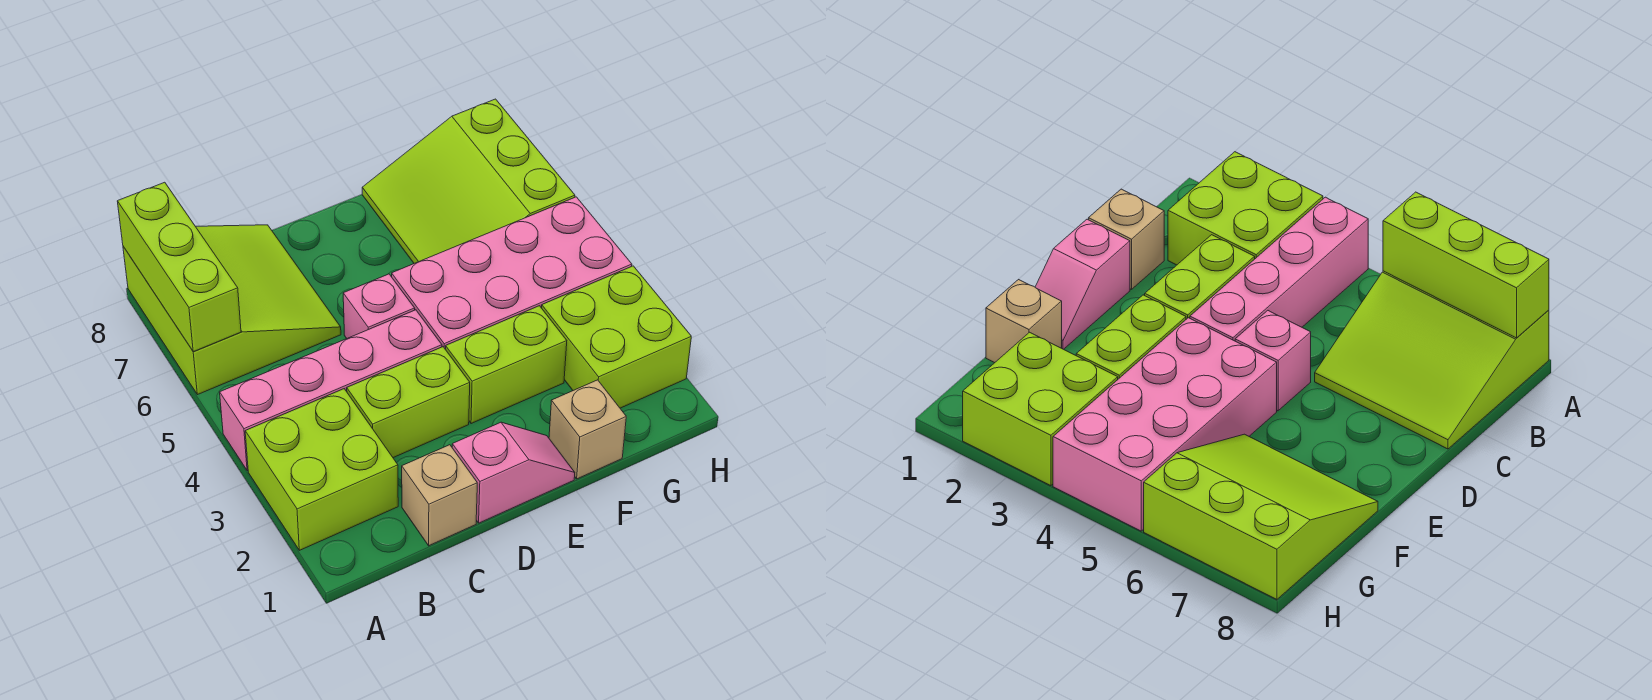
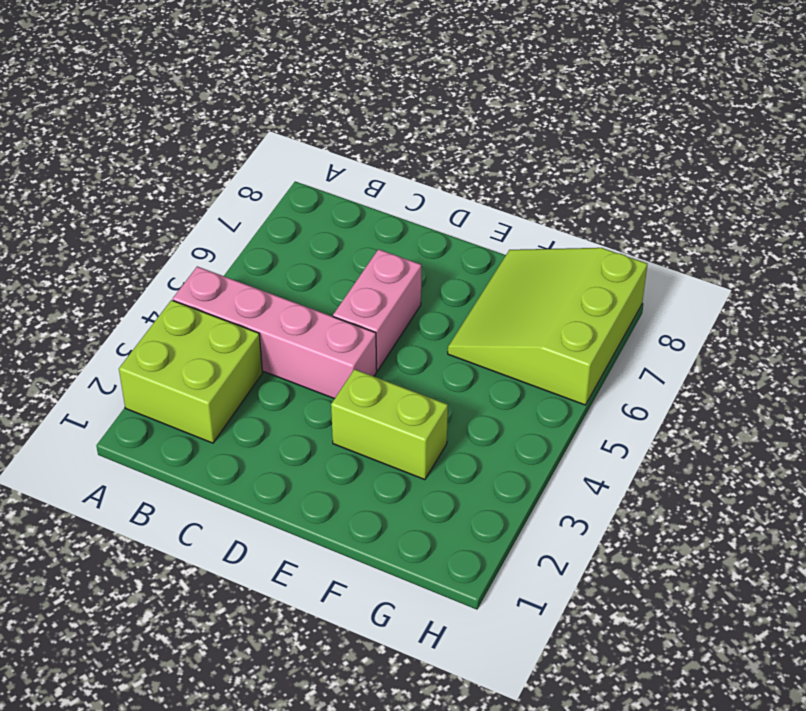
pink brick D5:D6 level 1 -> pink brick D5 level 1
none -> lime slope A6:C8 level 1 top A
none -> tan brick C1 level 1
none -> lime brick C3:D3 level 1

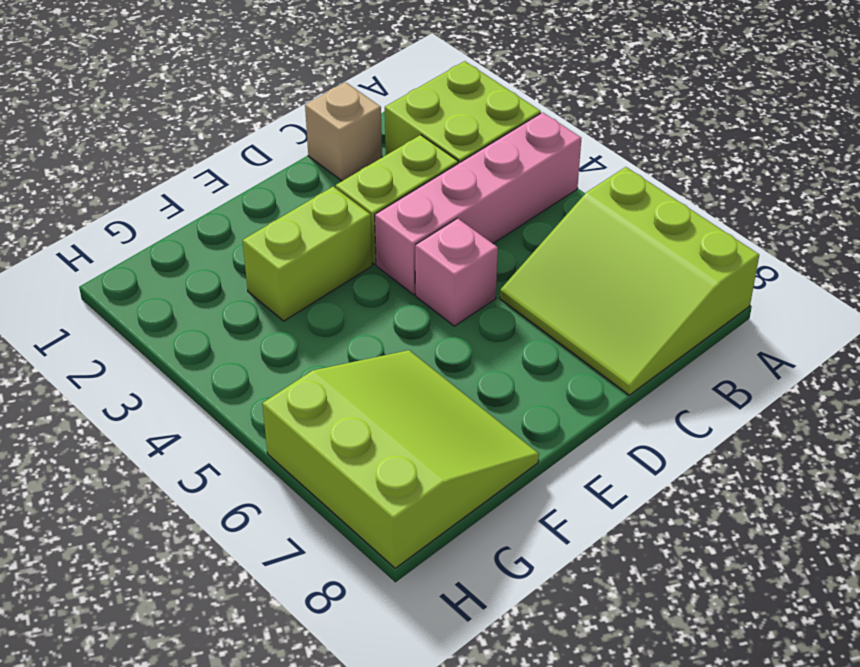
none -> pink slope D1:E1 level 1 top D
none -> pink brick E4:H5 level 1
none -> tan brick F1 level 1

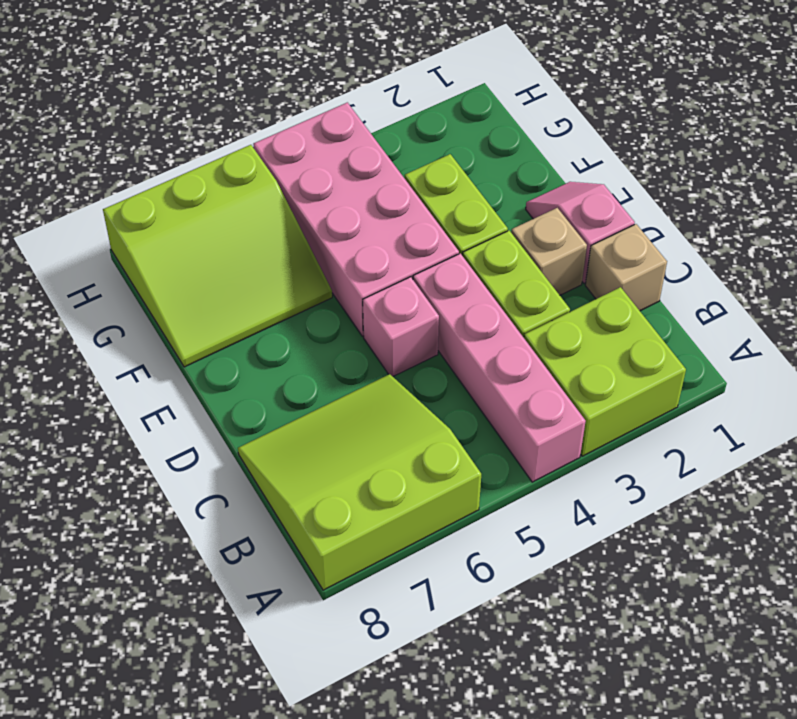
tan brick D2 level 1 -> tan brick F1 level 1
none -> lime brick G2:H3 level 1
none -> lime brick A6:A8 level 2

